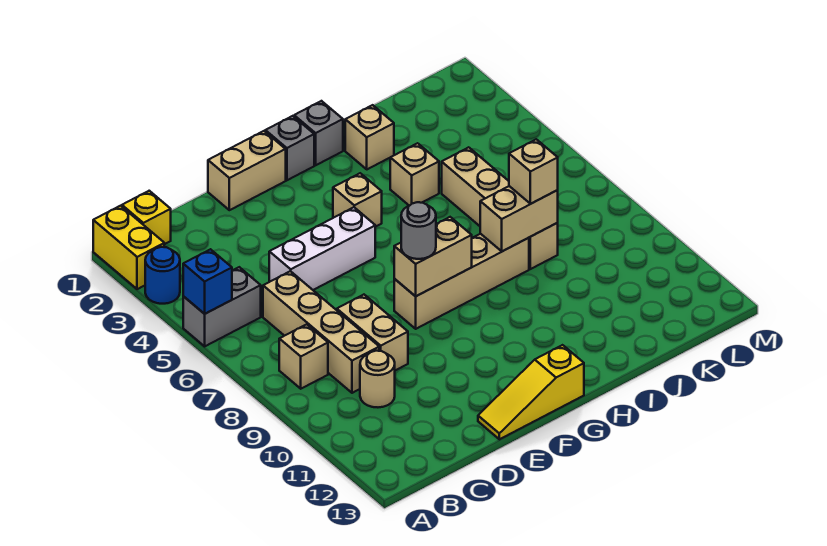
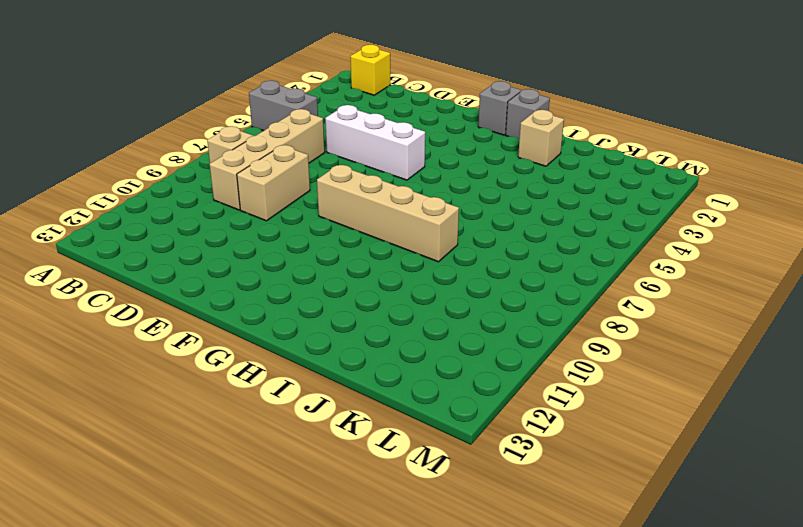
none -> yellow brick A1:A2 level 1
none -> blue round brick A3 level 1
none -> tan round brick C10 level 1

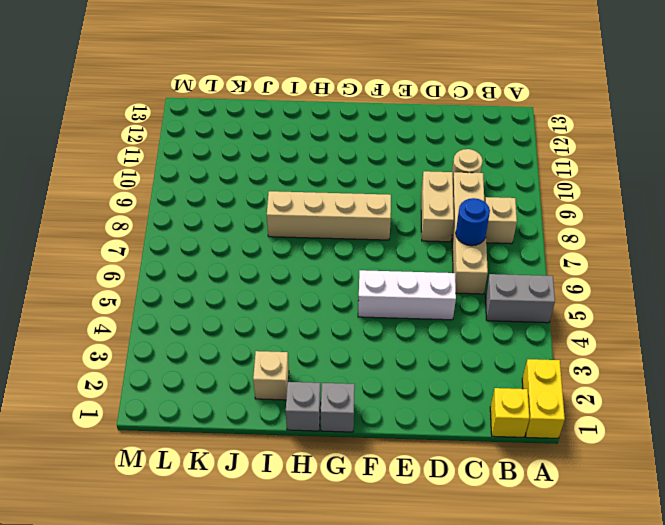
blue round brick C7 level 2 -> blue round brick A3 level 1
none -> tan brick E1:F1 level 1
none -> yellow slope E13:G13 level 1 top G
none -> tan brick G4 level 1

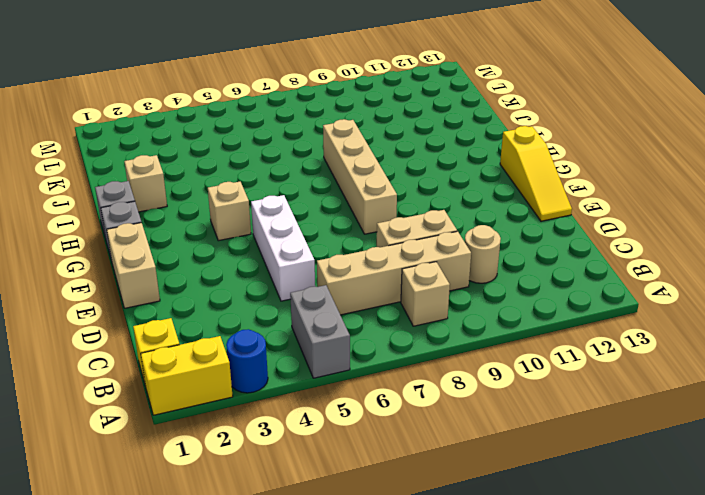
none -> tan brick I4 level 1
none -> tan brick J5:J8 level 1
none -> blue brick A5 level 2

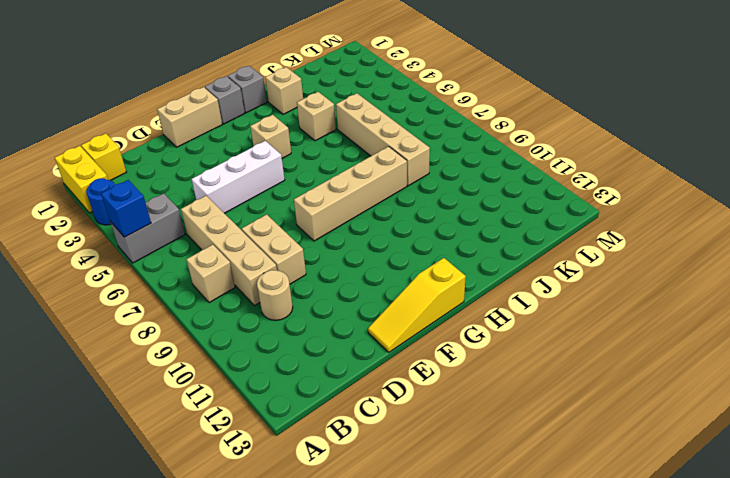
none -> tan brick F8:G8 level 2
none -> tan brick I8:J8 level 2
none -> grey round brick F8 level 3

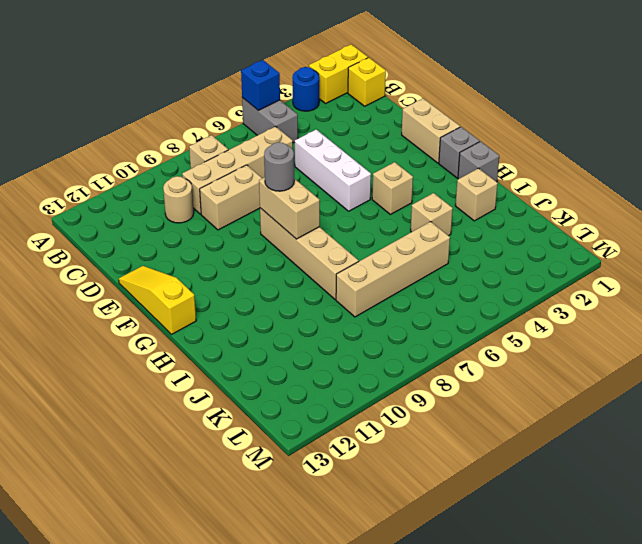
none -> tan brick I8:J8 level 2
none -> tan brick J8 level 3

